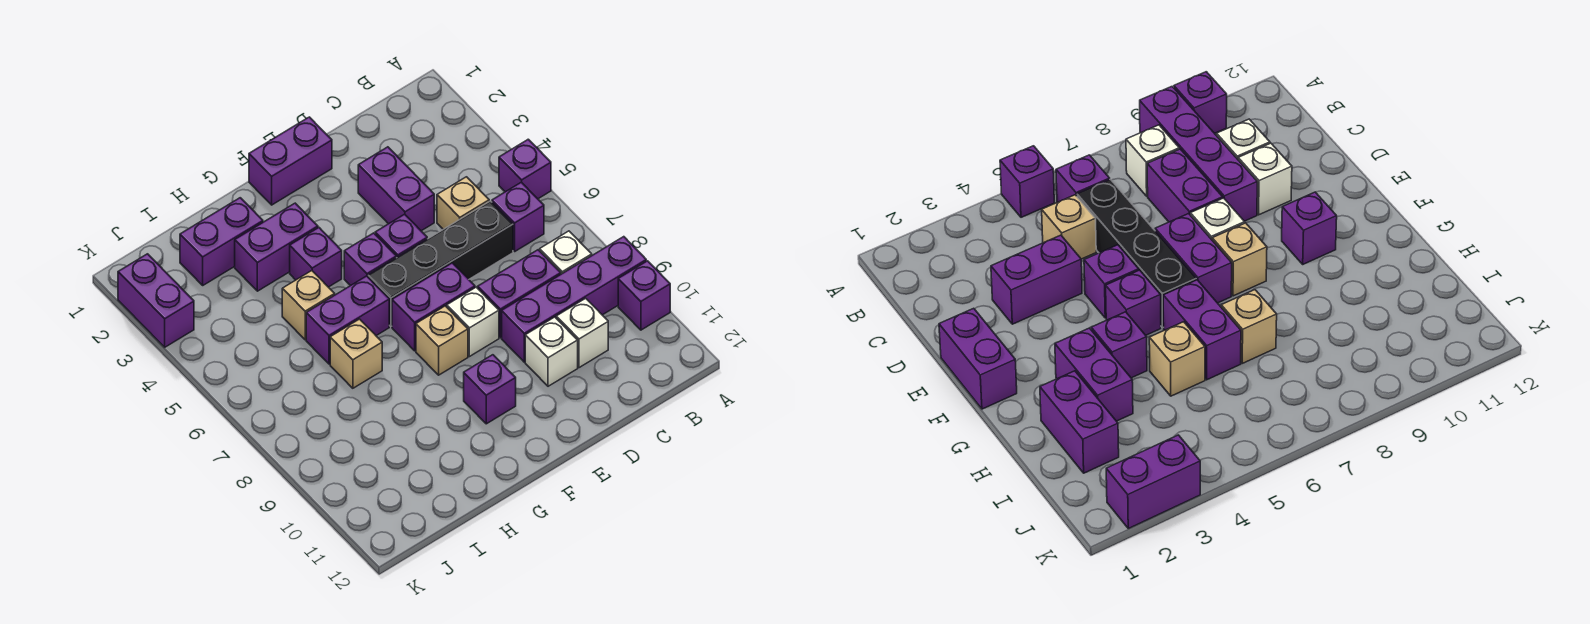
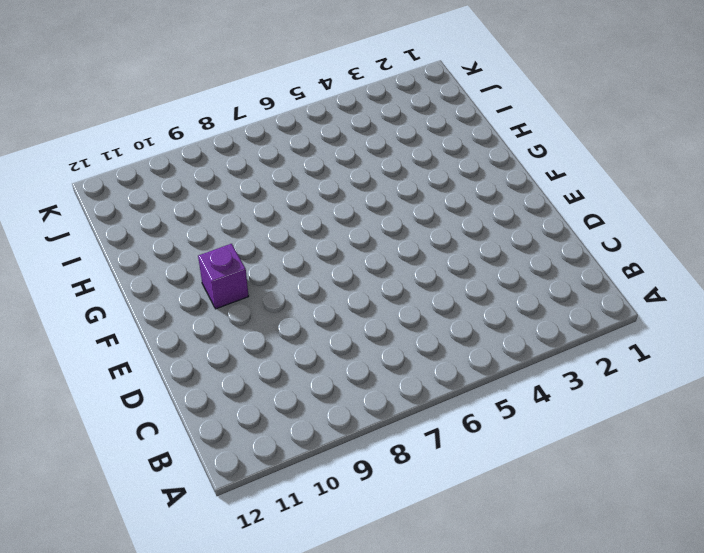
none -> purple brick A5 level 1
none -> purple brick A9:D9 level 1
none -> purple brick A10 level 1

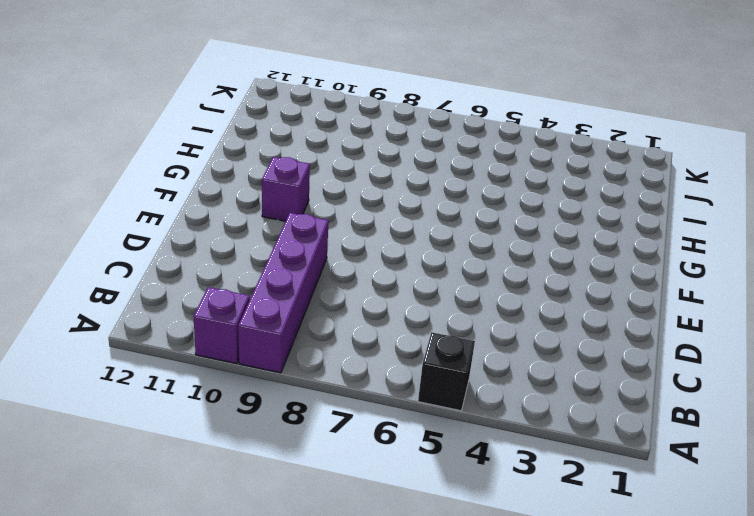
black brick A5 level 1 -> purple brick A5 level 1
none -> purple brick B6 level 1
none -> white brick B8 level 1
none -> tan brick C5 level 1

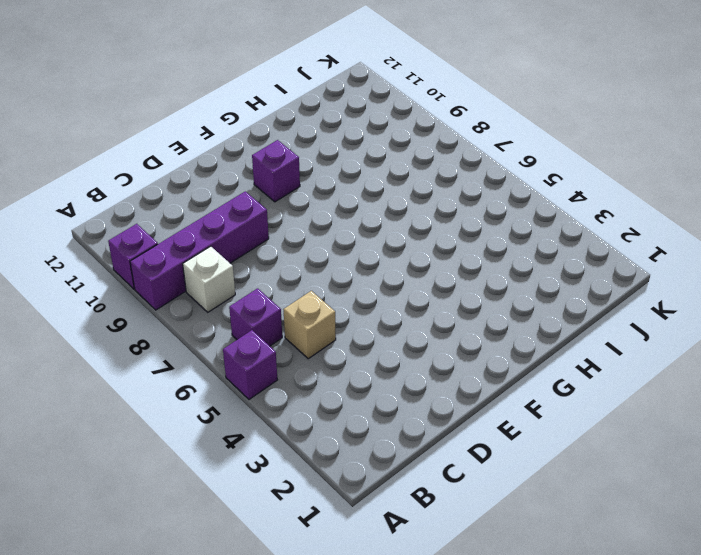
none -> black brick C6:F6 level 1
none -> purple brick C8:D8 level 1
none -> white brick C10 level 1

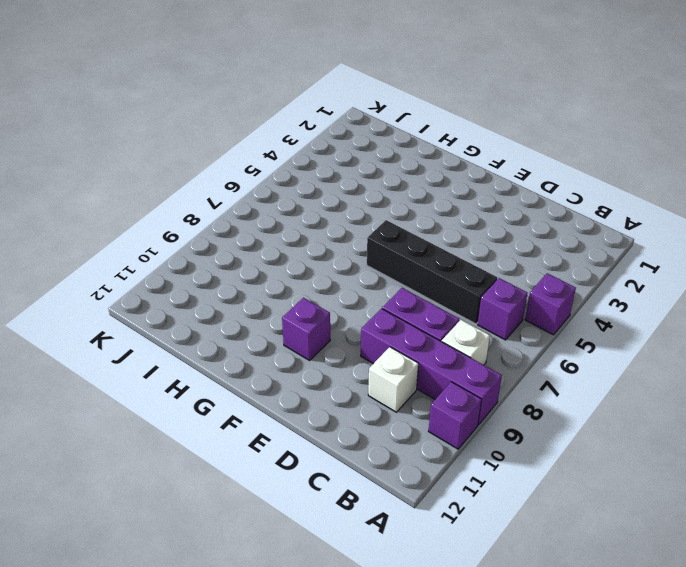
none -> tan brick C5 level 1
none -> purple brick D3:D4 level 1
none -> white brick D10 level 1

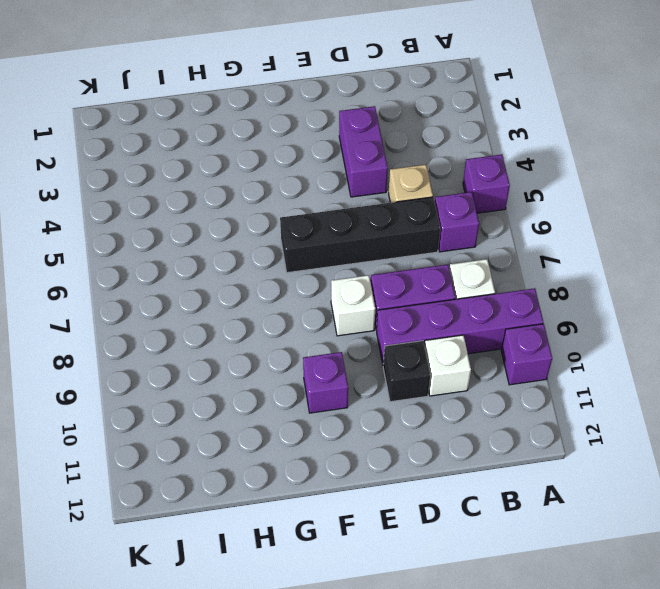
black brick D10 level 1 -> white brick D10 level 1
none -> purple brick E1:F1 level 1
none -> purple brick E5 level 1
none -> purple brick E7:F7 level 1

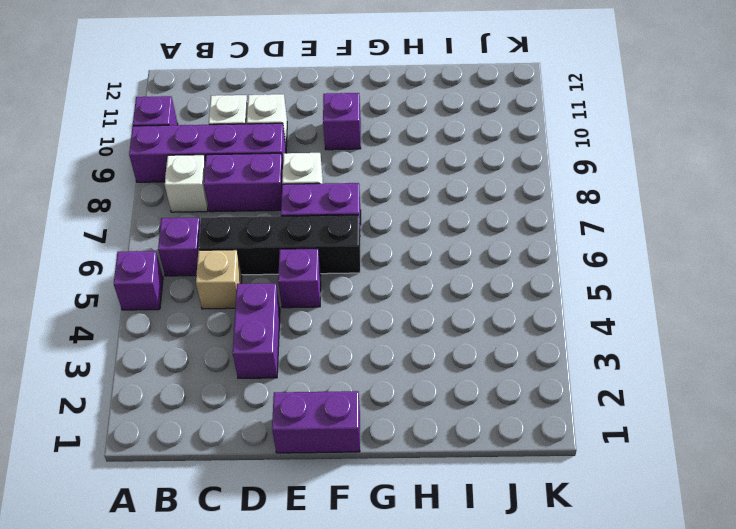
none -> purple brick F5 level 1
none -> tan brick F8 level 1
none -> purple brick G3:H3 level 1

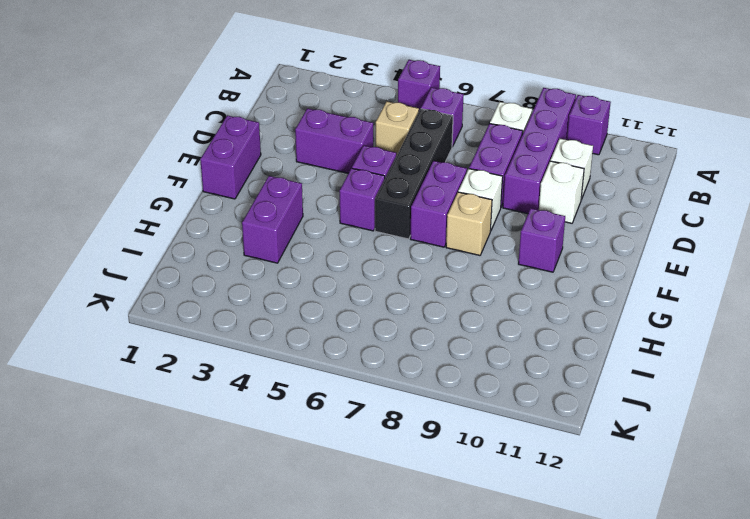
none -> purple brick G4 level 1
none -> purple brick G6:H6 level 1
none -> purple brick H2:I2 level 1

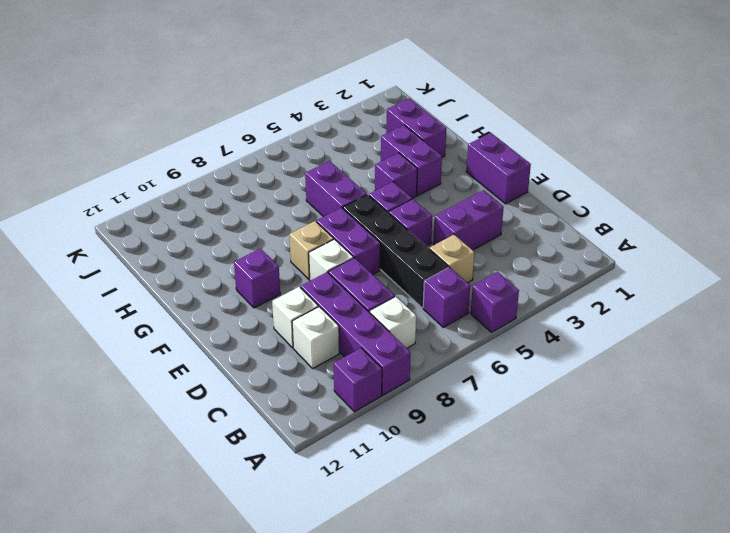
none -> tan brick H5 level 1
none -> tan brick H7 level 1
none -> purple brick K2:K3 level 1

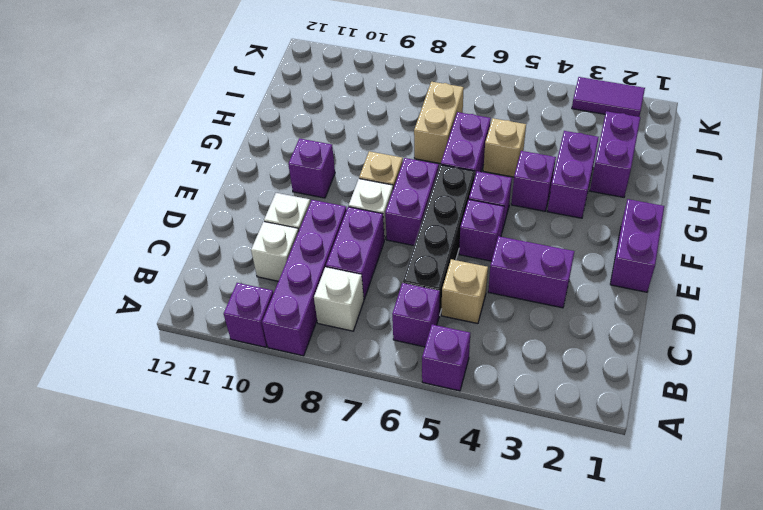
tan brick H7:I7 level 1 -> tan brick H7 level 1
purple tile K2:K3 level 1 -> purple brick K2:K3 level 1

